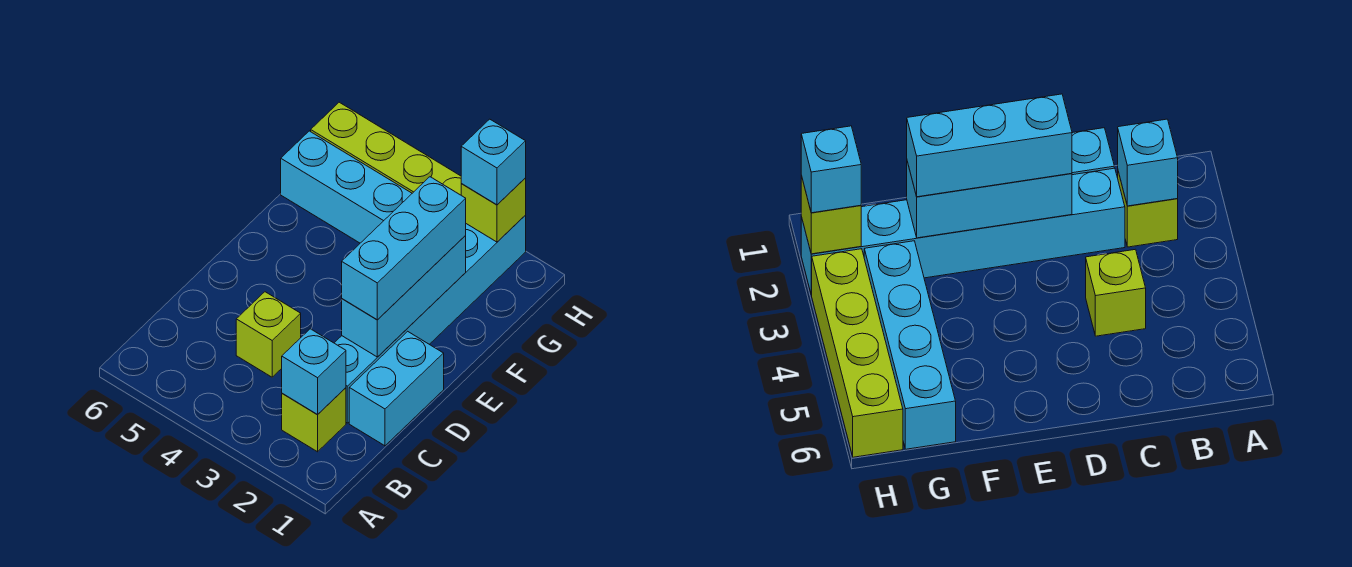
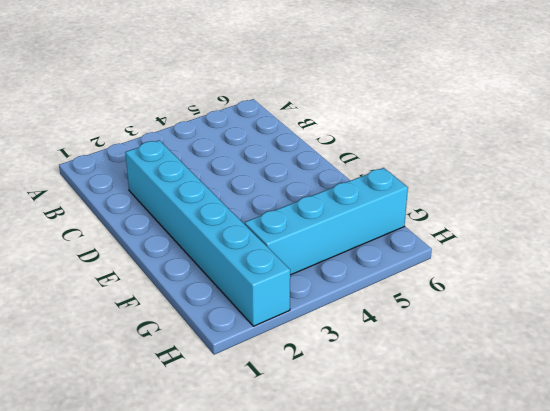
none -> lime brick B2 level 1
none -> cyan brick C1:D1 level 1

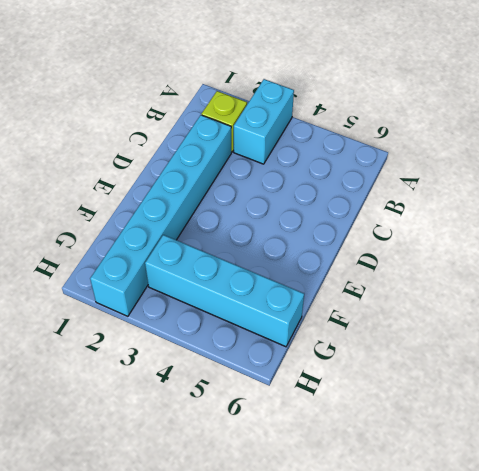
cyan brick A3:B3 level 1 -> cyan brick C1:D1 level 1
none -> lime brick C4 level 1
none -> lime brick H3:H6 level 1

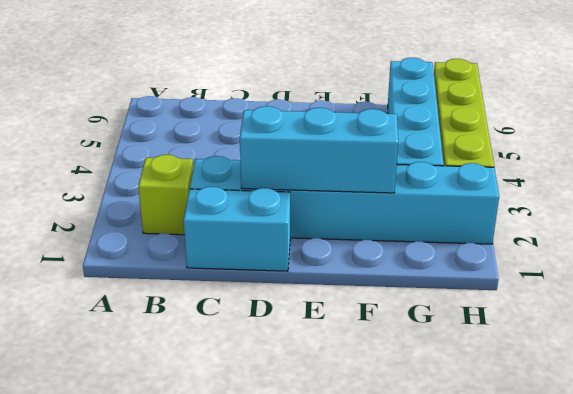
none -> lime brick C4 level 1
none -> cyan brick B2 level 2

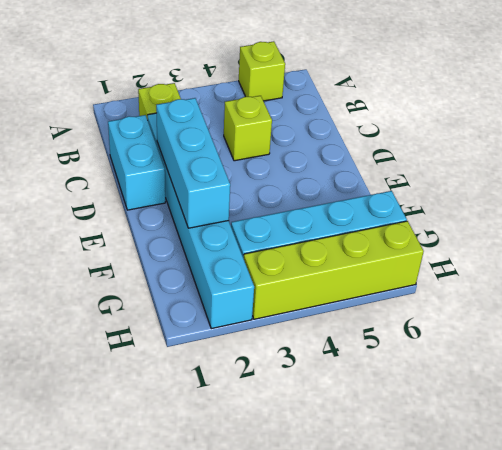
lime brick A5 level 1 -> lime brick H2 level 2
none -> cyan brick B2 level 2
none -> cyan brick D2:F2 level 3

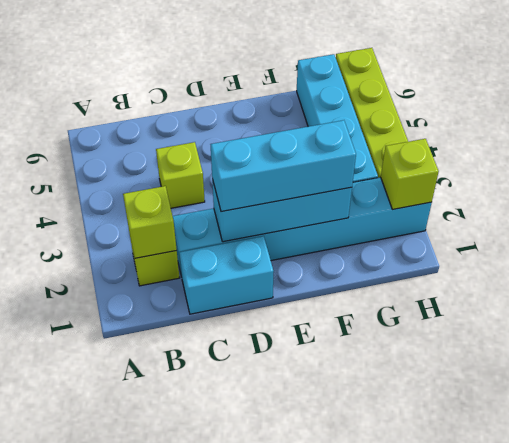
lime brick B2 level 2 -> cyan brick B2 level 2
none -> cyan brick H2 level 3

